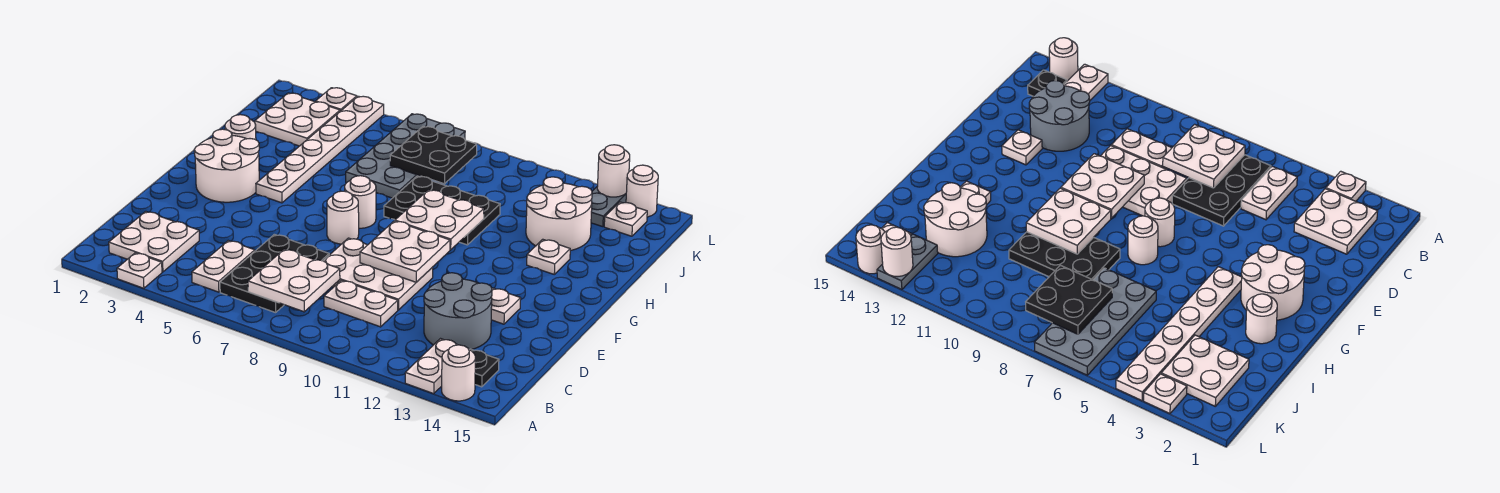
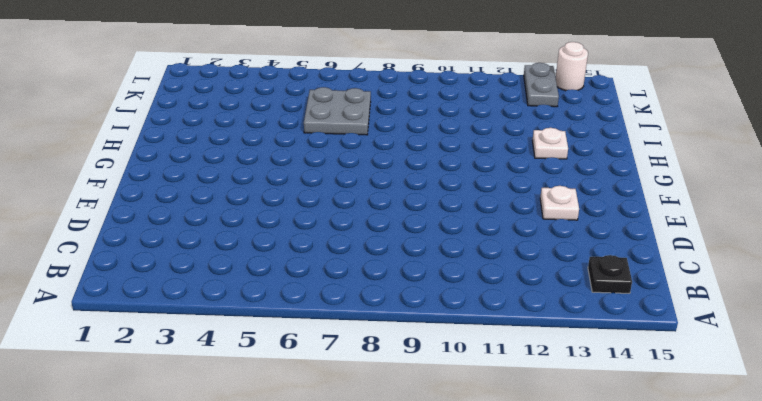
grey plate I6:J7 level 1 -> grey plate I6:L7 level 1
none -> white plate A3 level 1
none -> white plate A13:B13 level 1
none -> white round brick A14 level 1
none -> white plate B2:C3 level 1

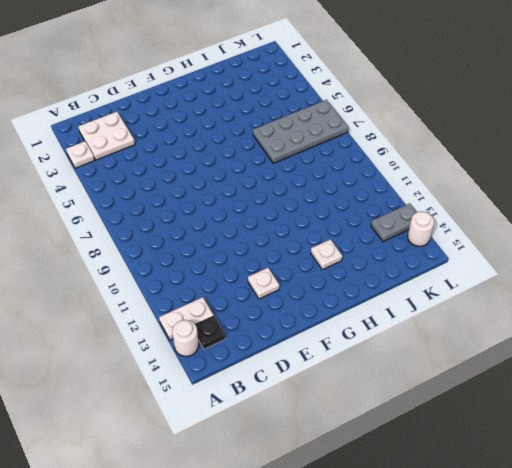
none -> white plate B5:C5 level 1
none -> black plate B6:D7 level 1
none -> white plate C9:C10 level 1
none -> grey round brick C12:D13 level 1

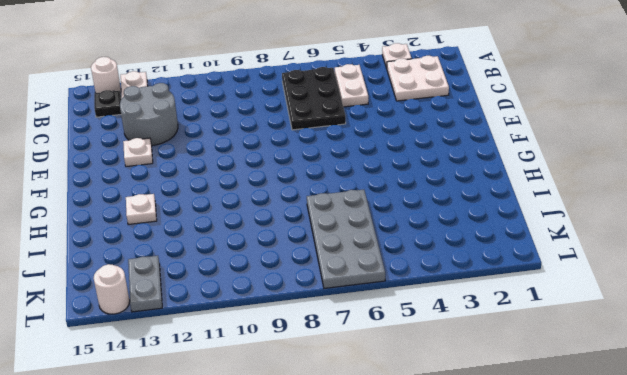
none -> white plate C9:C10 level 1
none -> white plate D8:E10 level 1
none -> white round brick F2:G3 level 1
none -> white round brick F7 level 1

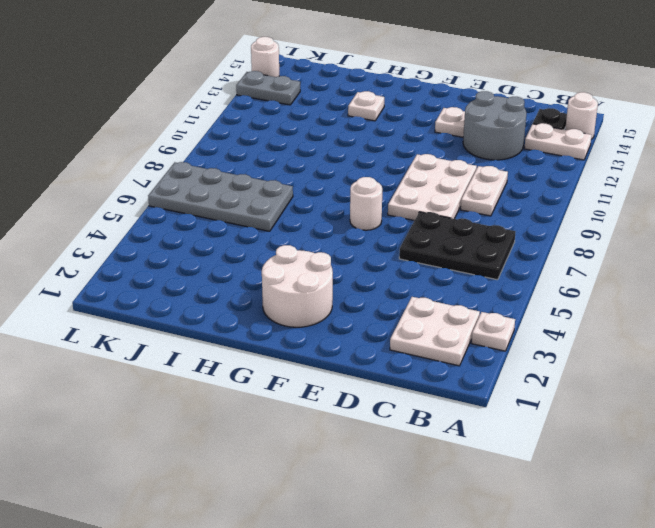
none -> white plate B5:C5 level 1
none -> white plate G4:L4 level 1
none -> white round brick G7 level 1
none -> white round brick H2 level 1

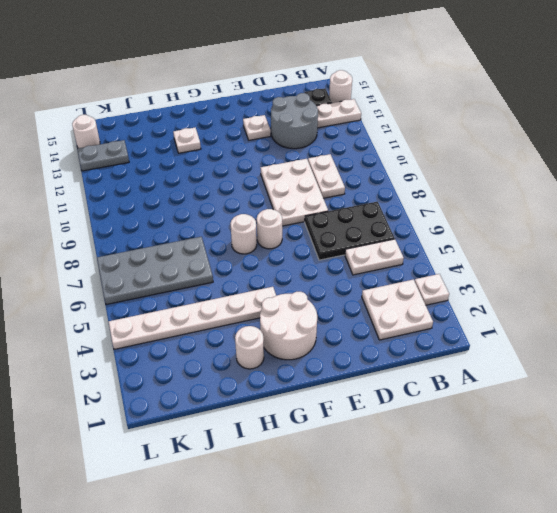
none -> black plate H8:I10 level 1
none -> white round brick I12:J13 level 1
none -> white plate J2:K3 level 1
none -> white plate K14 level 1

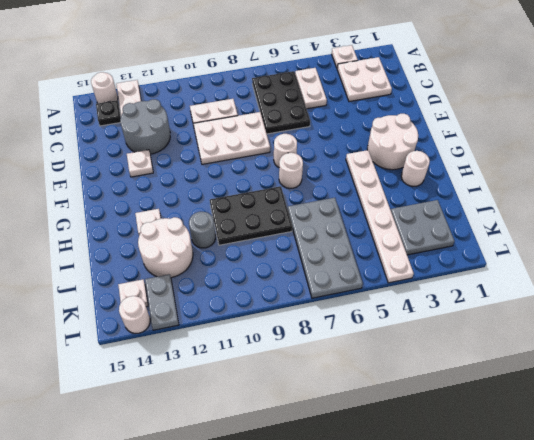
grey round brick I11 level 1 -> none
grey plate J2:K3 level 1 -> white plate J2:K3 level 1
none -> white plate L3 level 1
none -> white plate B7:C8 level 2
none -> white plate E9:F10 level 2
none -> white plate G9:H10 level 2

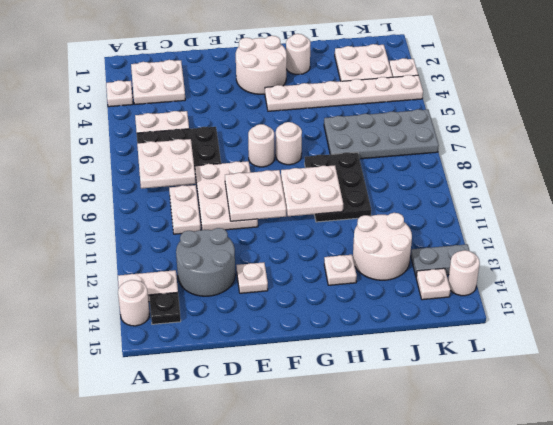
none -> black plate J7:K8 level 2
none -> white round brick L13 level 2

